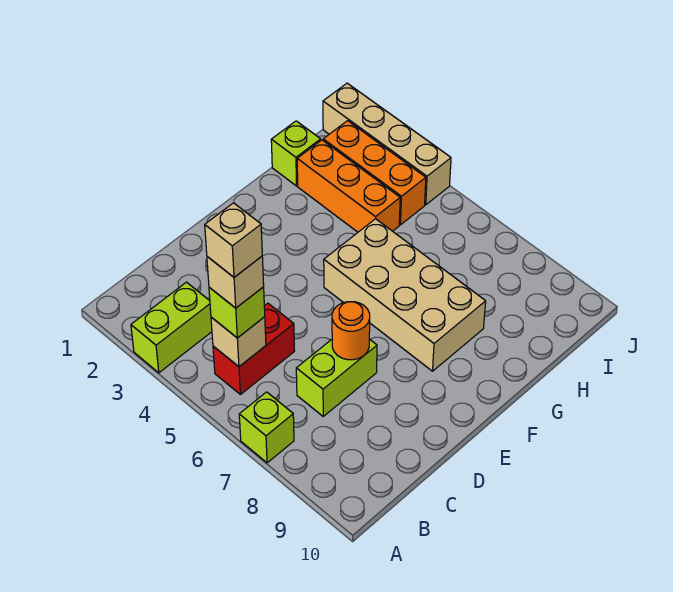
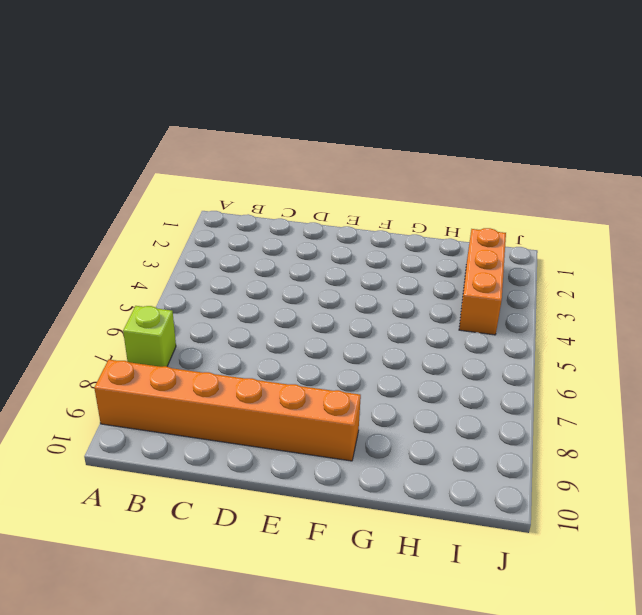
orange brick A9:F9 level 1 -> none
none -> lime brick A3:B3 level 1
none -> red brick B5:C5 level 1
none -> lime brick C7:D7 level 1

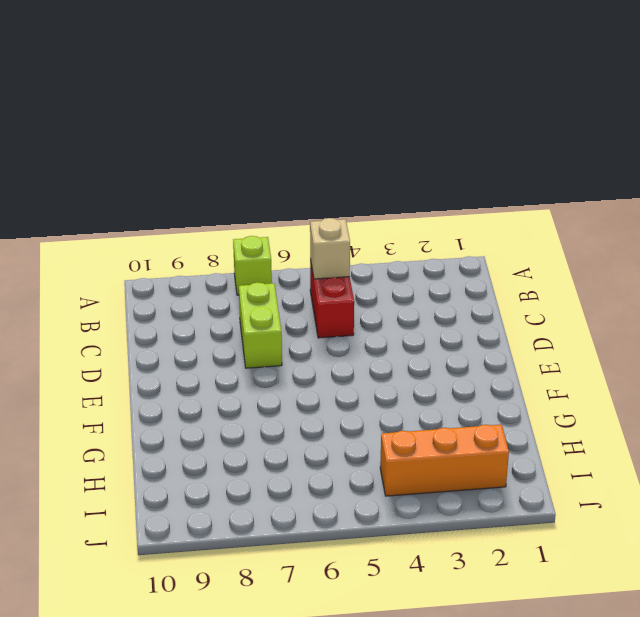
none -> lime brick A3:B3 level 1
none -> tan brick F5:G8 level 1
none -> lime brick H1 level 1

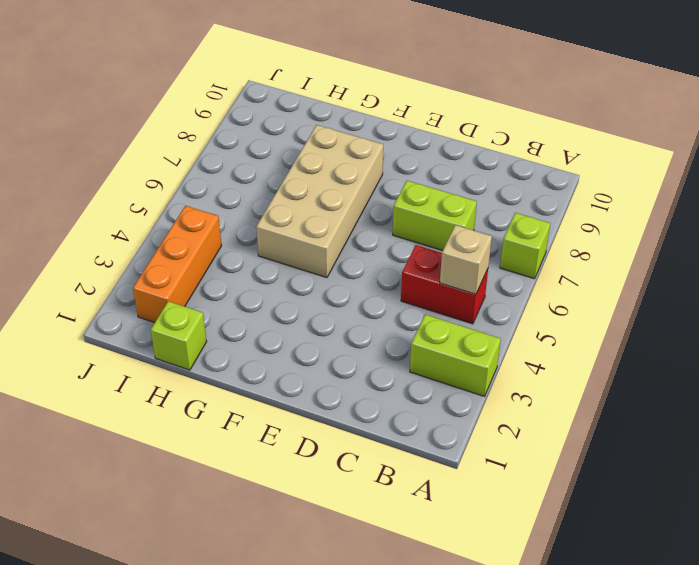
none -> orange brick H2:H4 level 1
none -> tan brick J1:J4 level 1
none -> orange round brick D7 level 2

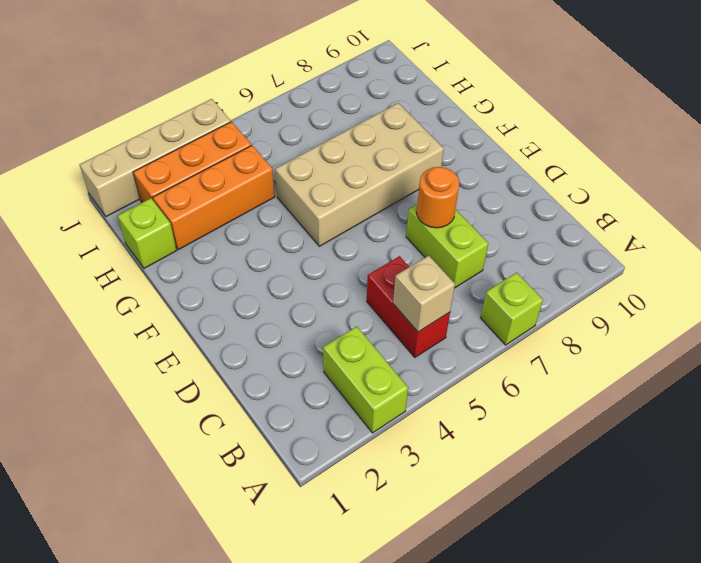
none -> lime brick B5 level 3
none -> tan brick B5 level 4
none -> tan brick B5 level 5

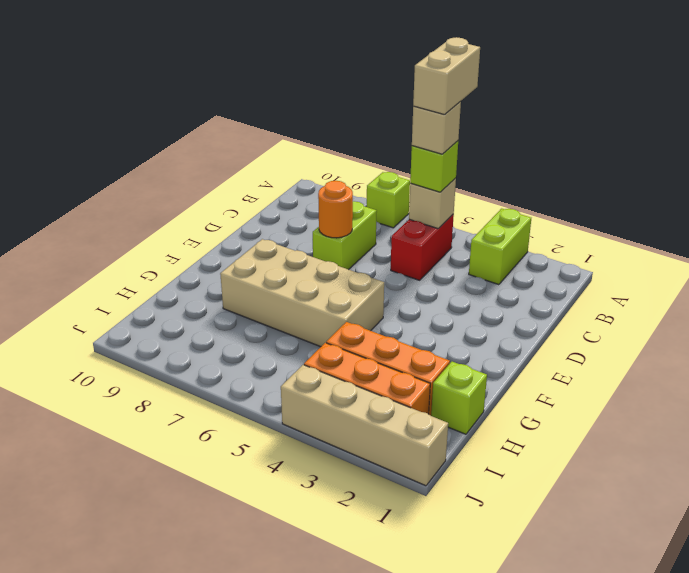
tan brick A5:B5 level 5 -> tan brick B5 level 5

